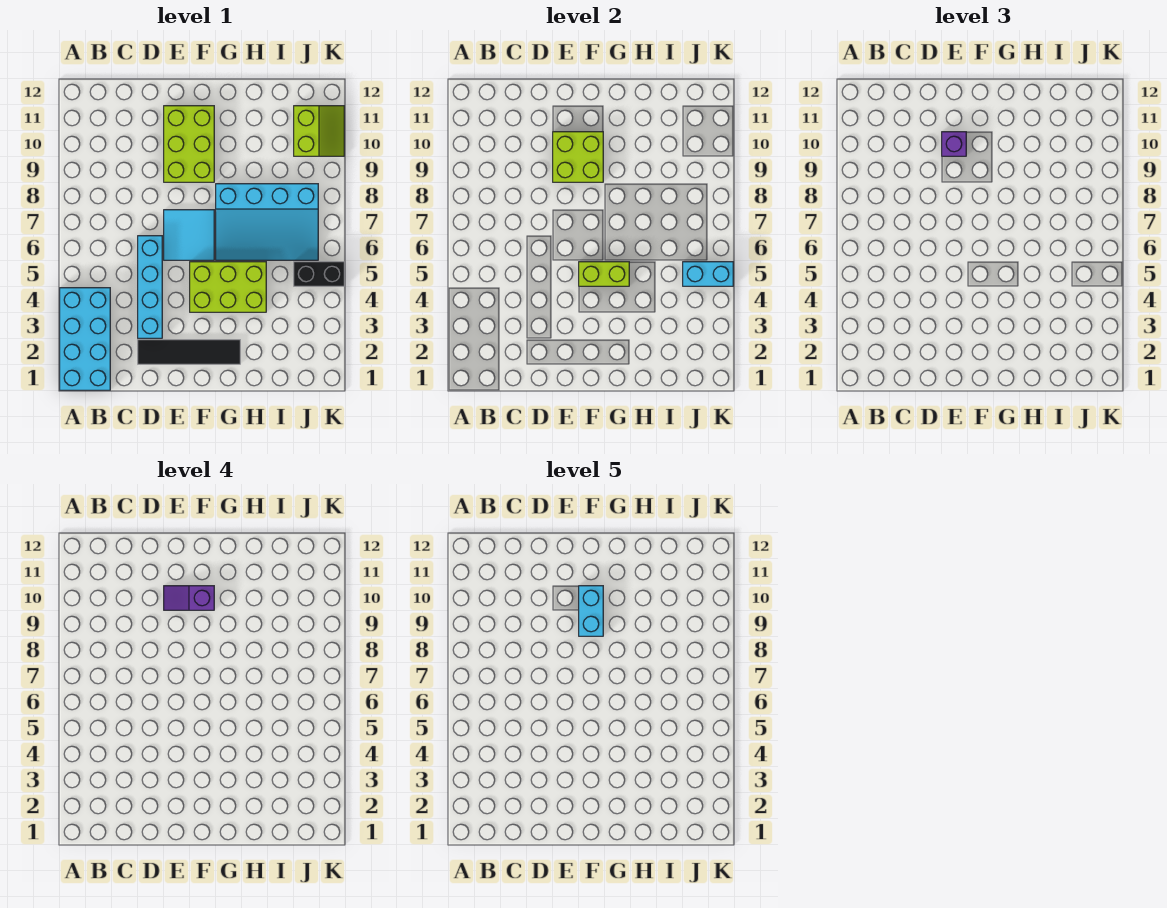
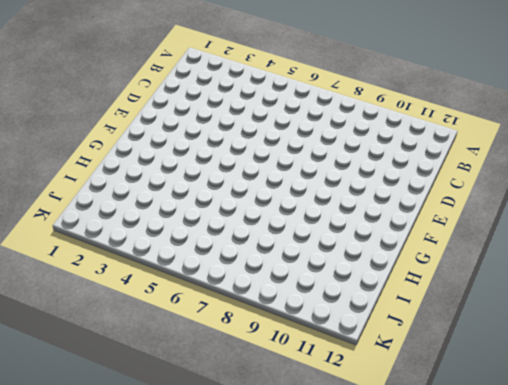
none -> cyan brick A1:B4 level 1
none -> black tile D2:G2 level 1
none -> cyan brick D3:D6 level 1

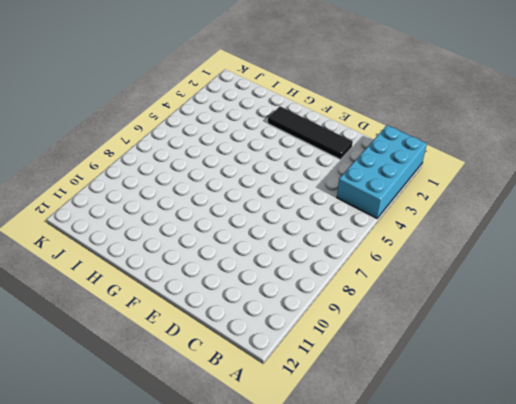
none -> cyan brick D3:D6 level 1
none -> cyan tile E6:F7 level 1
none -> lime brick E9:F11 level 1

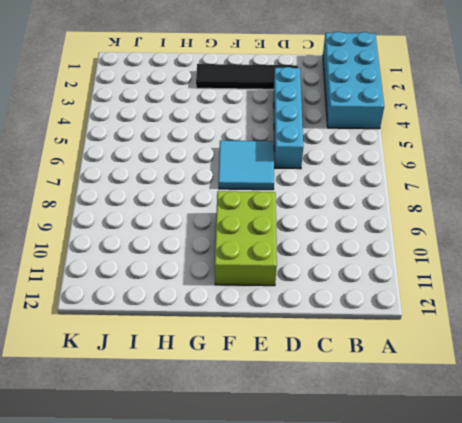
none -> lime brick F4:H5 level 1
none -> cyan slope G6:J8 level 1 top 8
none -> black brick J5:K5 level 1

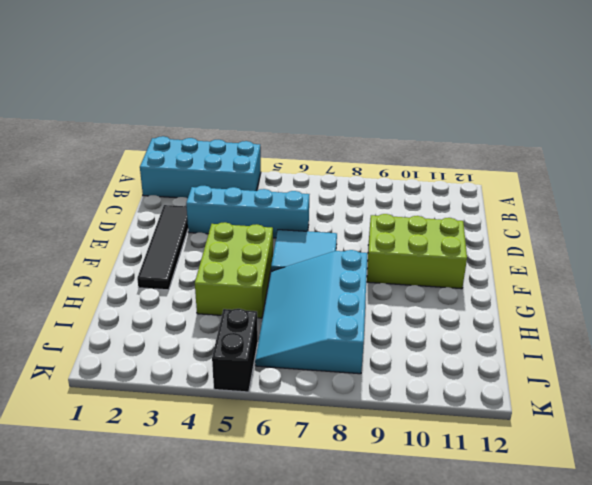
none -> lime slope J10:K11 level 1 top J
none -> lime brick E9:F10 level 2
none -> lime brick F5:G5 level 2

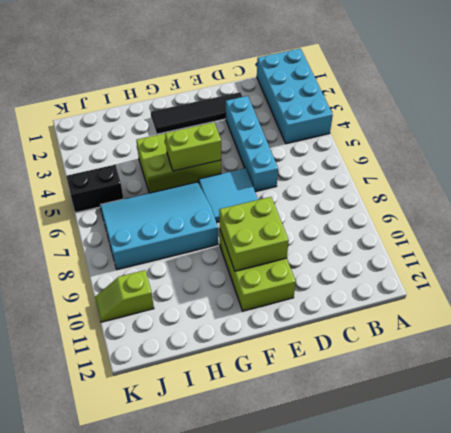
lime slope J10:K10 level 1 top J -> lime slope J10:K11 level 1 top J
none -> cyan brick J5:K5 level 2
none -> purple brick E10 level 3
none -> purple slope E10:F10 level 4 top F

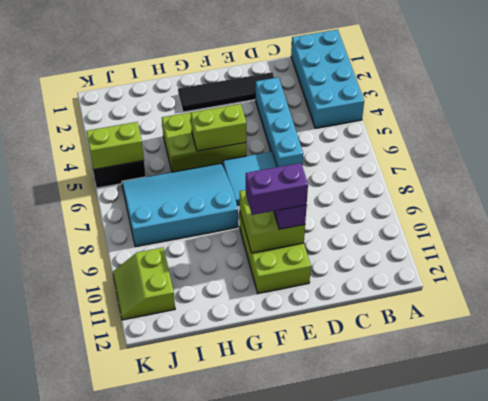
purple brick E10:F10 level 4 -> purple slope E10:F10 level 4 top F
lime brick J5:K5 level 2 -> cyan brick J5:K5 level 2
none -> cyan brick F9:F10 level 5

